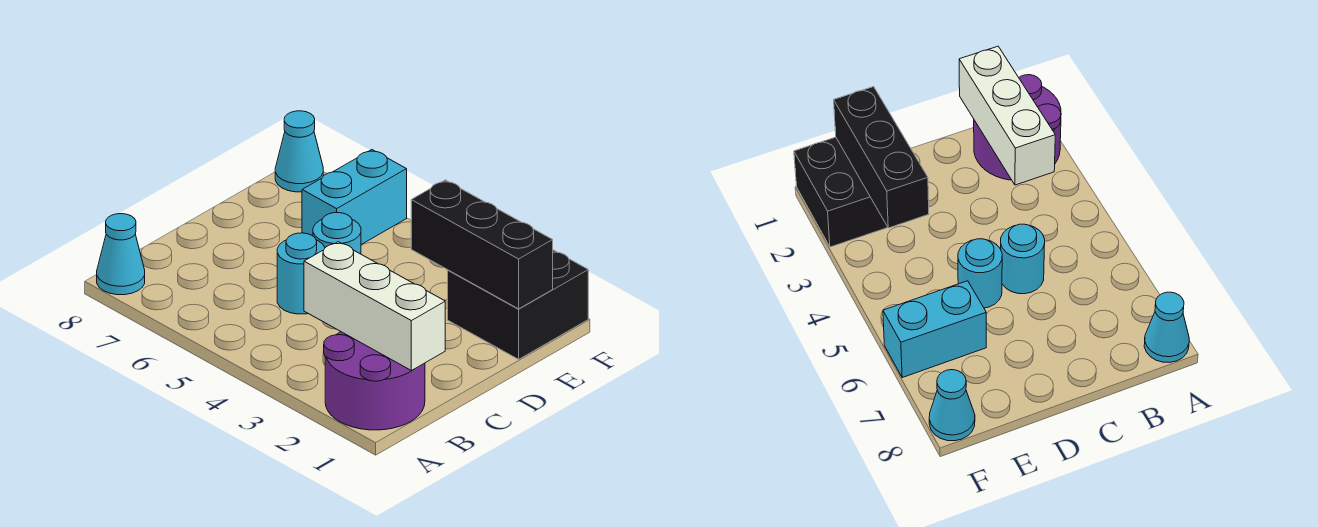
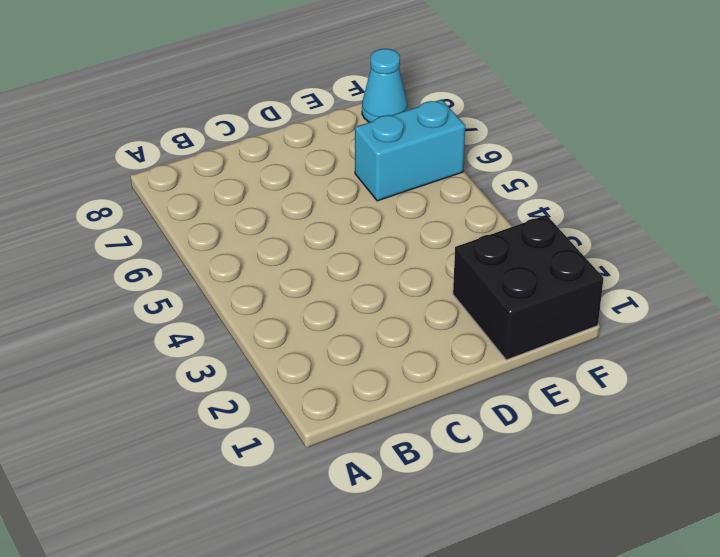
none -> purple round brick A1:B2 level 1
none -> cyan cone A8 level 1

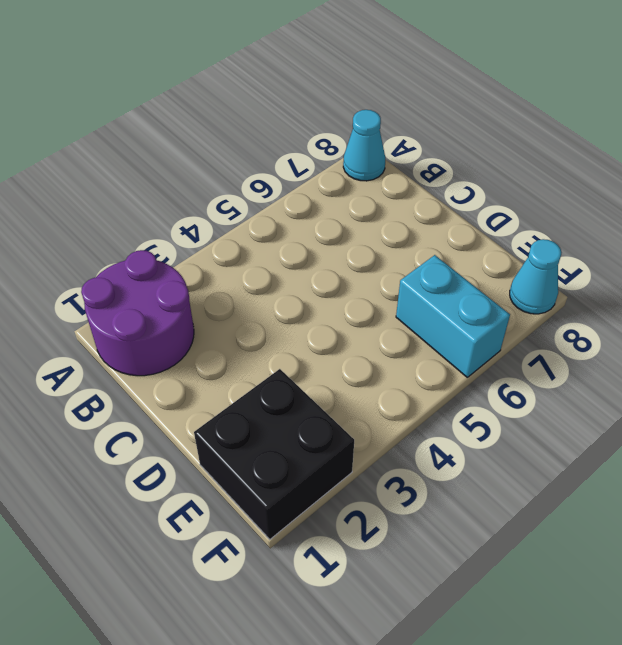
none -> cyan round brick C5 level 1
none -> cyan round brick D5 level 1

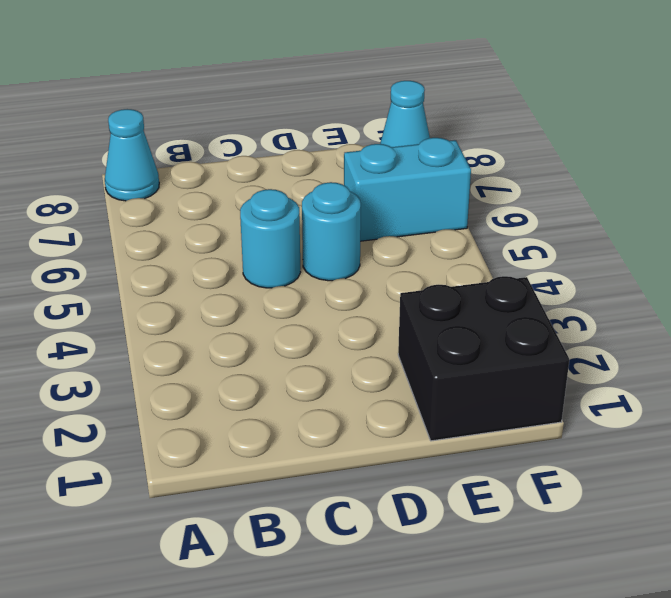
none -> purple round brick A1:B2 level 1
none -> white brick B1:B3 level 2

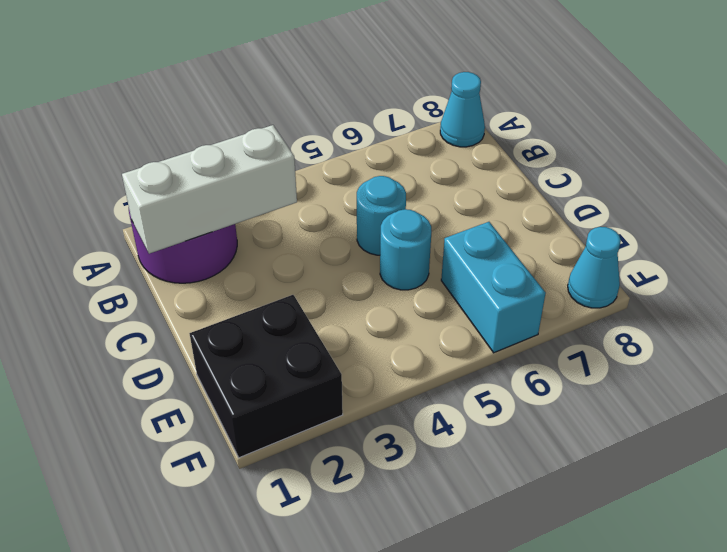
none -> black brick E1:E3 level 2

